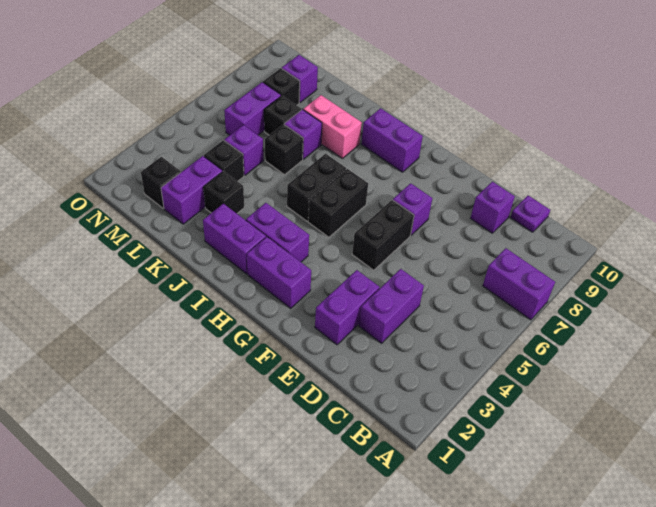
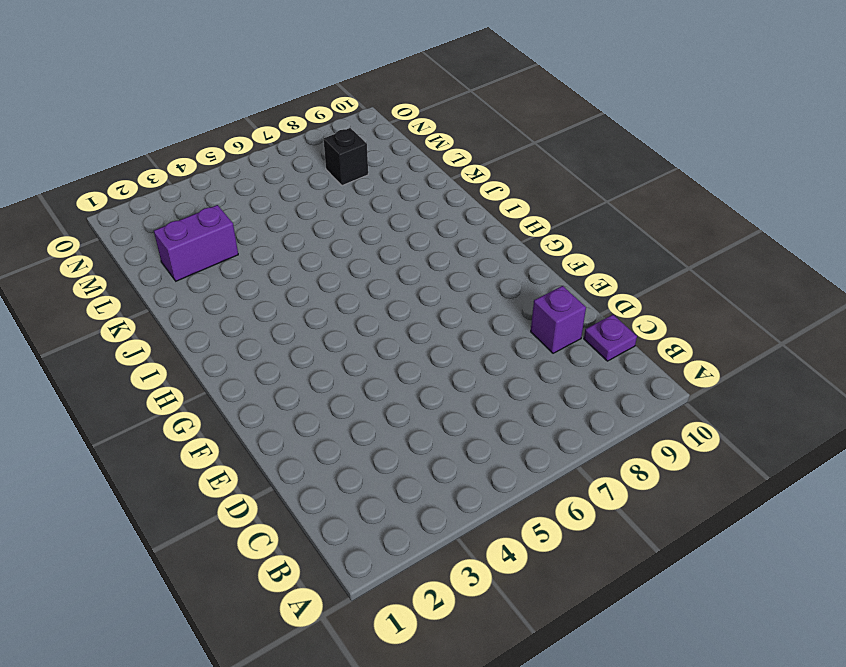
none -> purple brick A7:B7 level 1
none -> purple brick D3:D4 level 1
none -> purple brick E2:E3 level 1

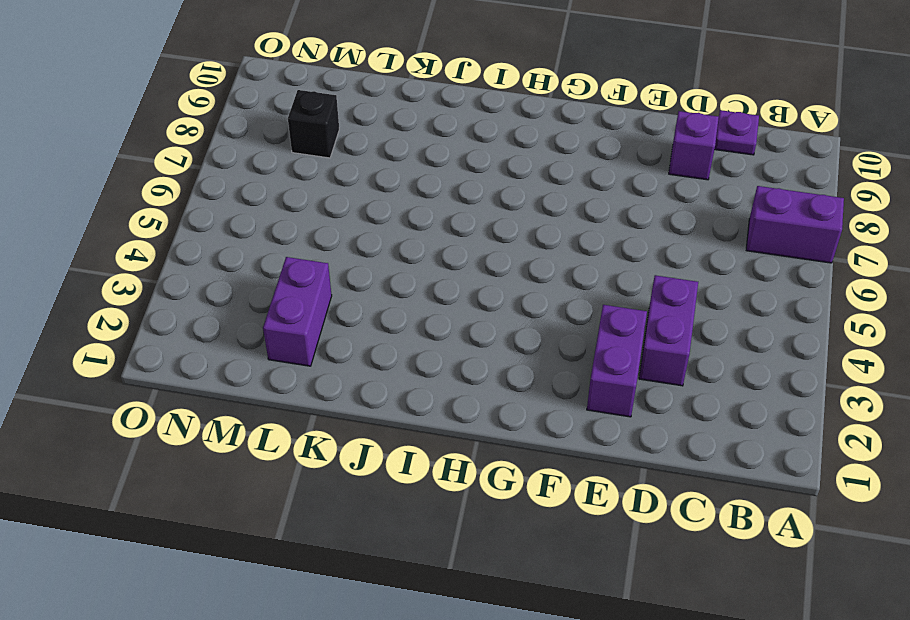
none -> black brick F5:F6 level 1
none -> purple brick F7 level 1
none -> purple brick G2:H2 level 1

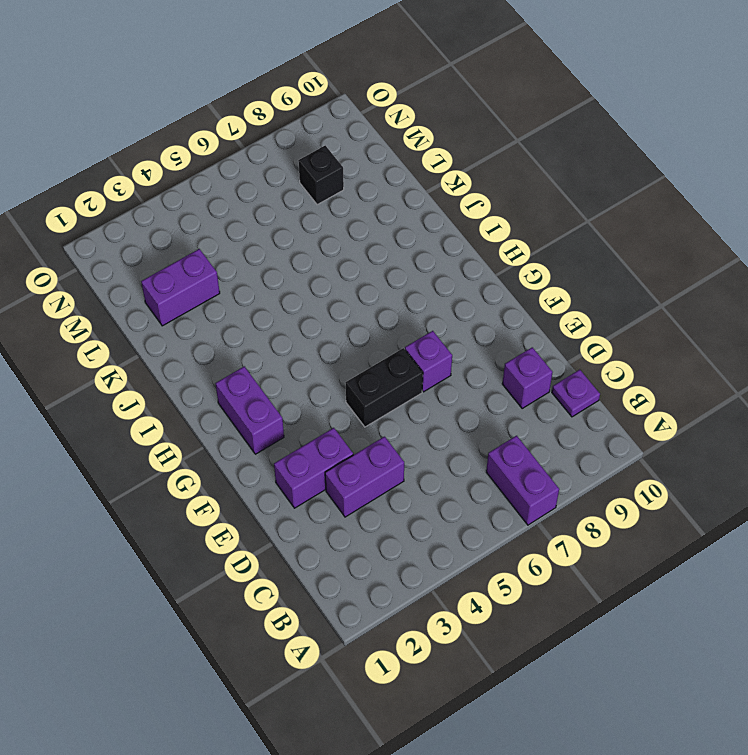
none -> purple brick H3:I3 level 1
none -> black brick H5:H6 level 1
none -> purple brick H9:I9 level 1

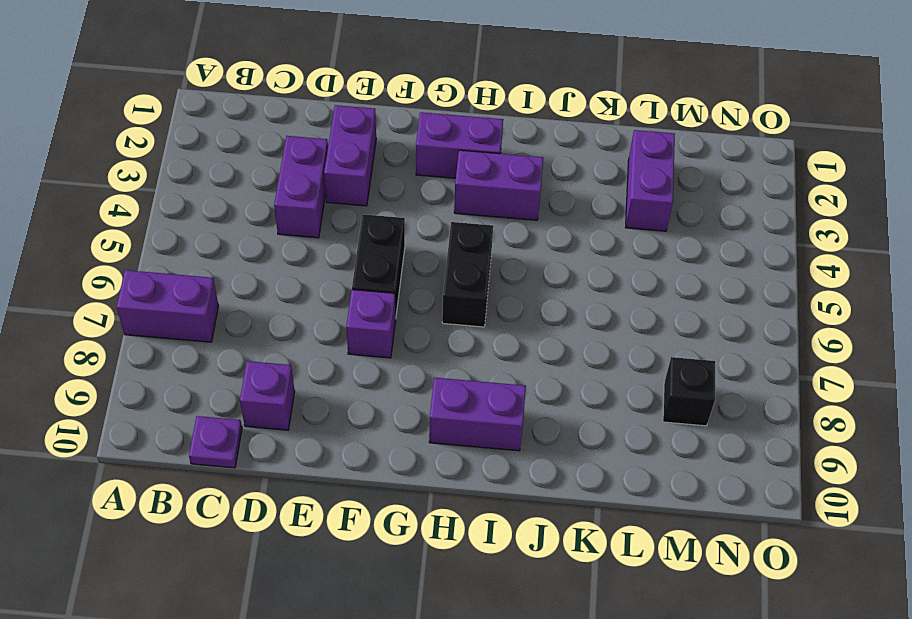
none -> purple brick I2:J2 level 1
none -> black brick I5:I6 level 1
none -> pink brick J8:K8 level 1

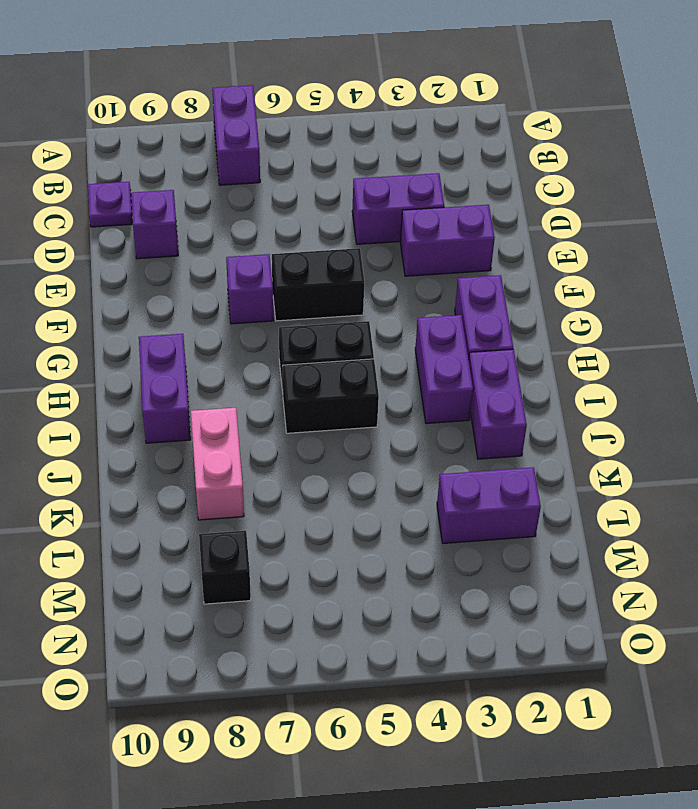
none -> black brick K3 level 1
none -> black brick K6 level 1
none -> purple brick K7 level 1

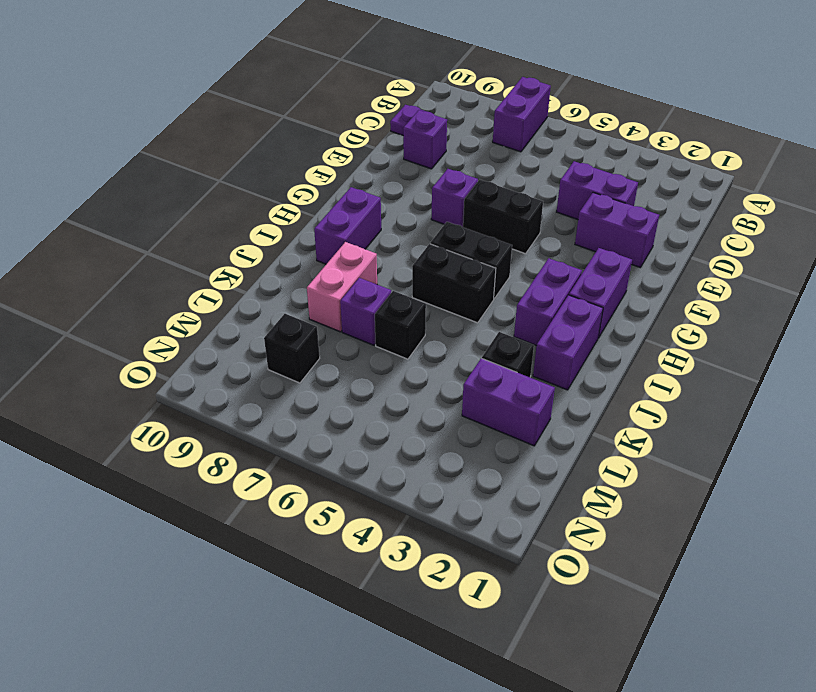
none -> black brick L4 level 1
none -> purple brick L5 level 1
none -> black brick L7 level 1

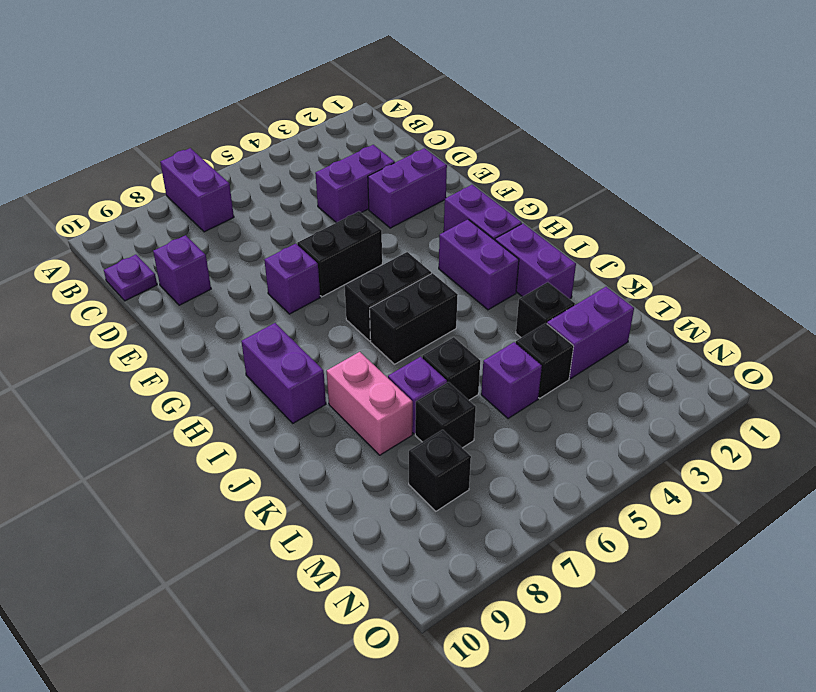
none -> black brick M2 level 1
none -> purple brick M6:M7 level 1
none -> purple brick M9 level 1

